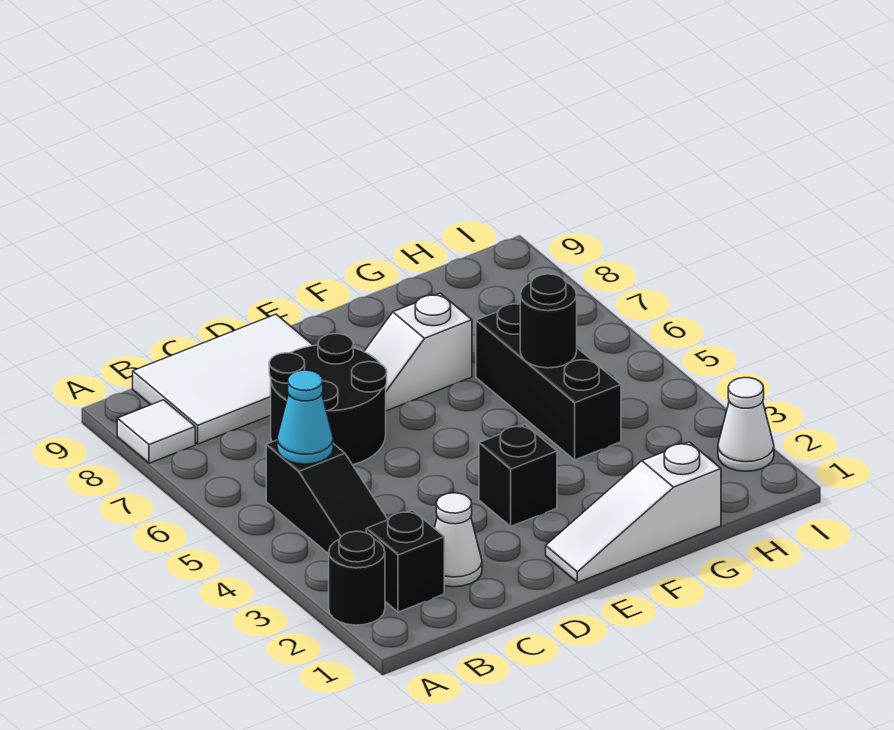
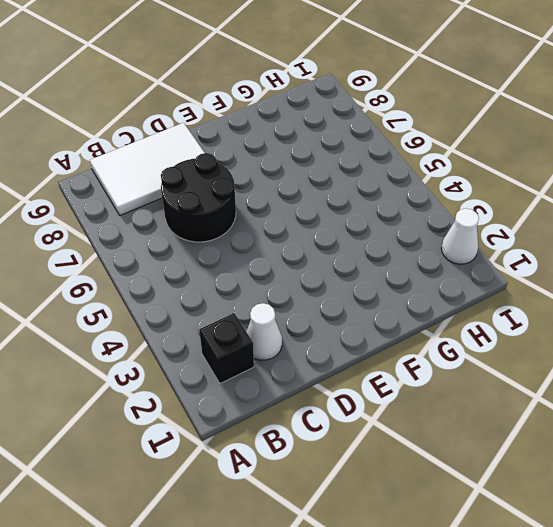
none -> black round brick A2 level 1
none -> white tile A8 level 1
none -> black slope B3:B5 level 1 top 5

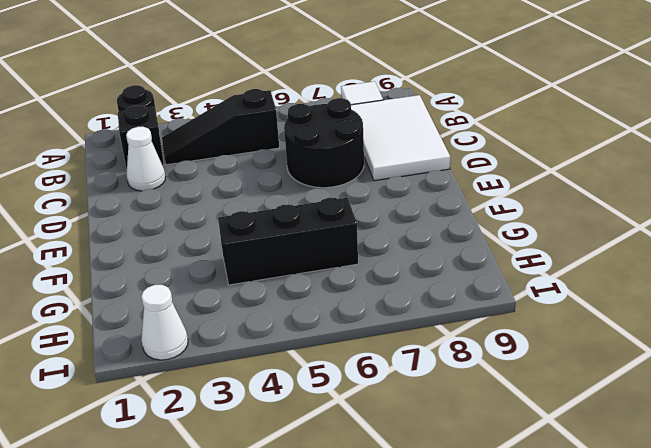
none -> white slope E1:G1 level 1 top G
none -> black brick E3 level 1
none -> white slope E7:F7 level 1 top F

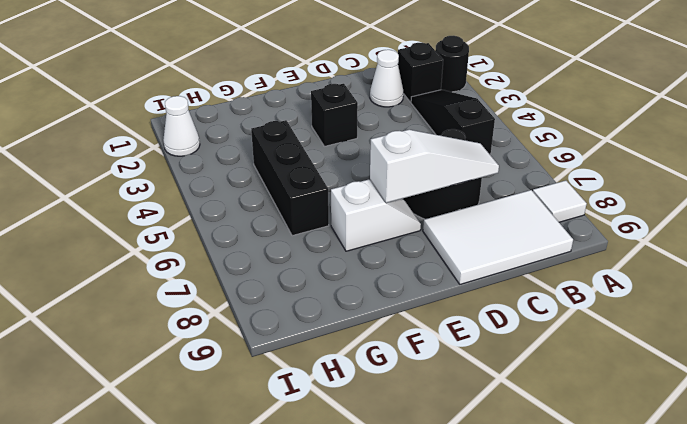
white slope C7:E7 level 2 top E -> white slope E1:G1 level 1 top G
none -> cyan cone B5 level 2
none -> black round brick G5 level 2

